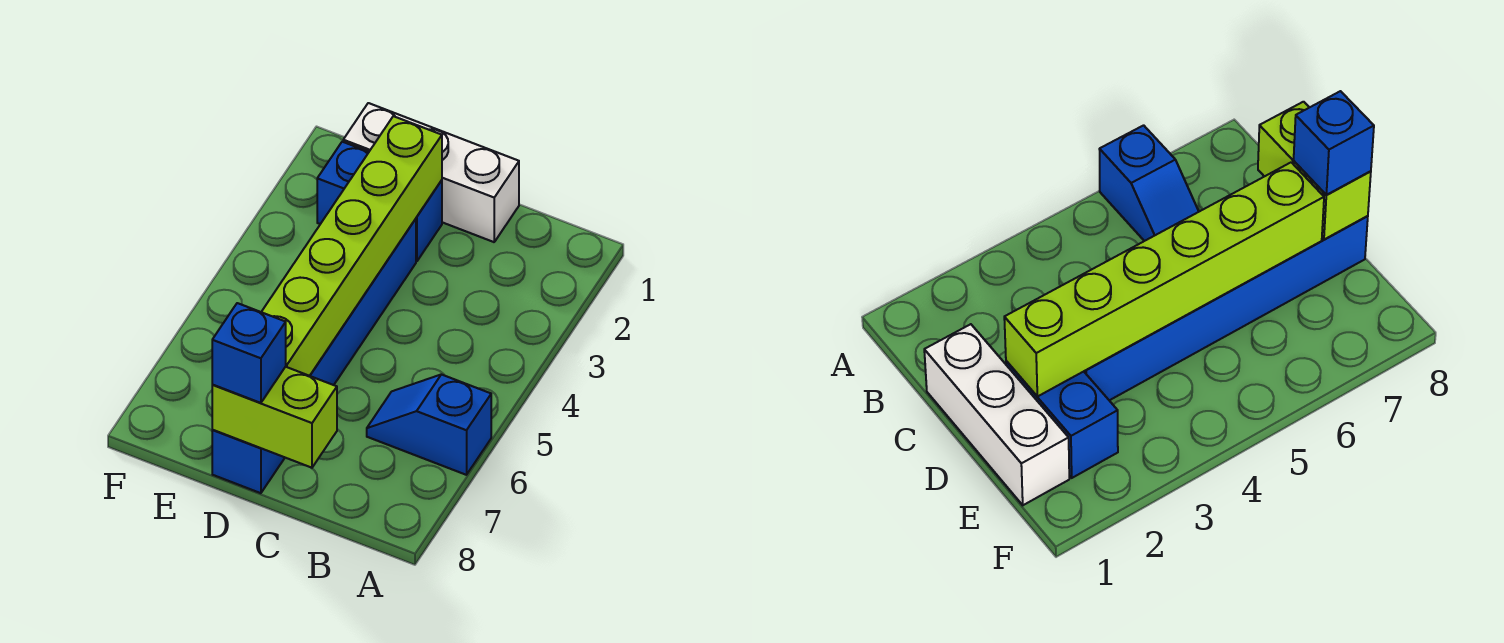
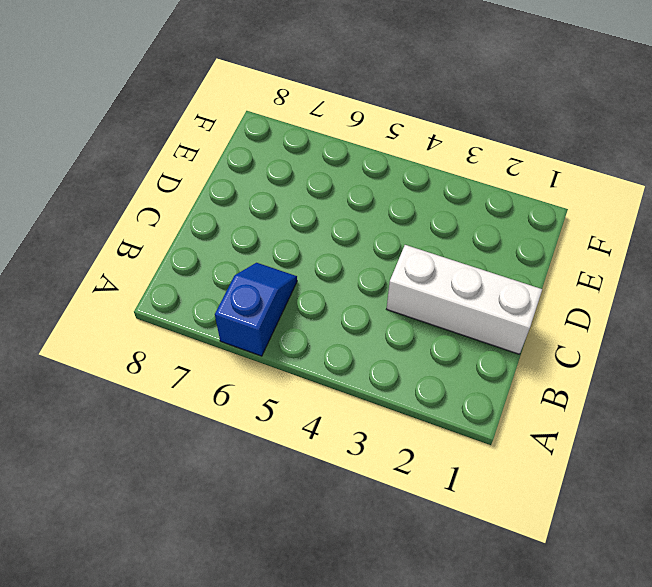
white brick C1:C3 level 1 -> white brick C1:E1 level 1
none -> blue brick D2:E2 level 1
none -> blue brick D3:D8 level 1

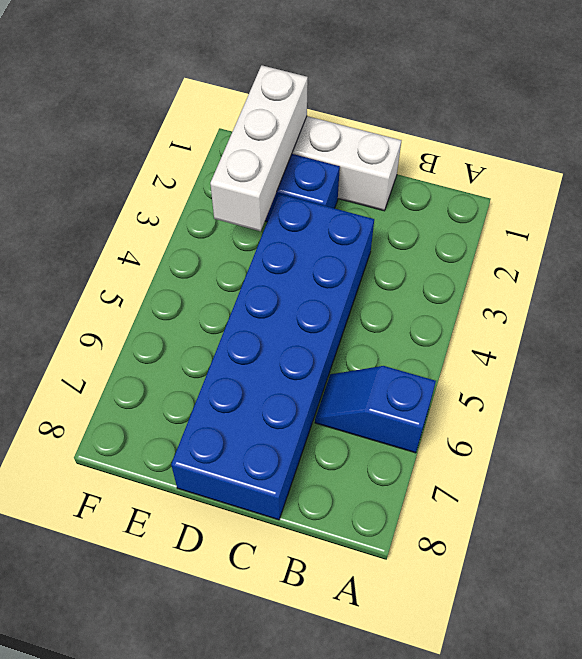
blue brick C3:D8 level 1 -> blue brick D3:D8 level 1
white brick E1:E3 level 2 -> none
none -> lime brick C8:D8 level 2
none -> lime brick D2:D7 level 2

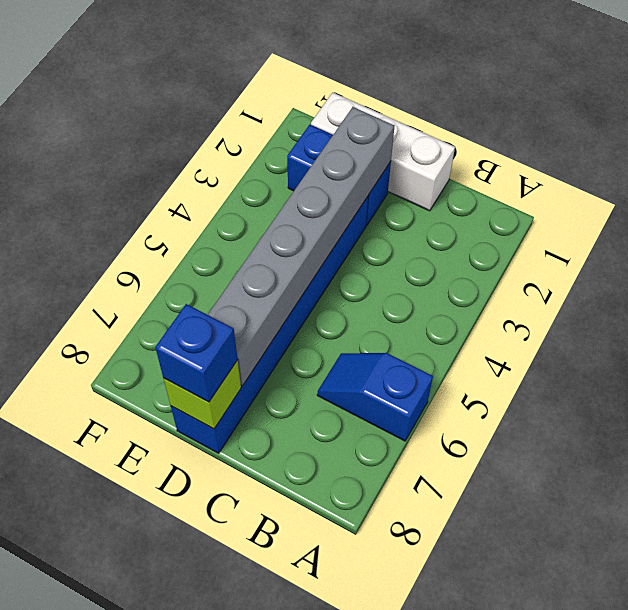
grey brick D2:D7 level 2 -> lime brick D2:D7 level 2
lime brick D8 level 2 -> lime brick C8:D8 level 2

